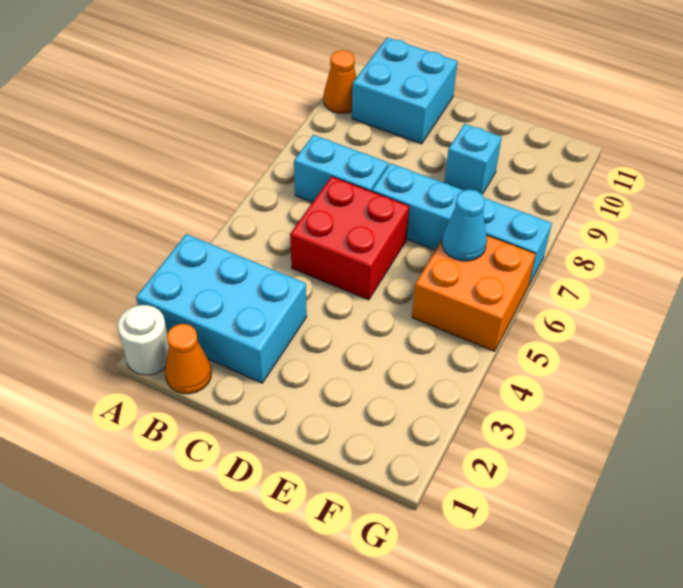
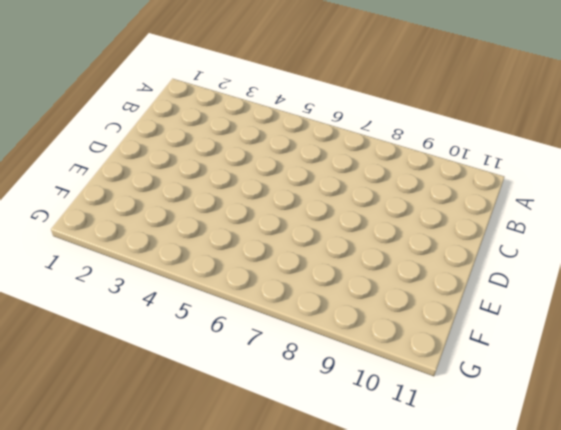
none -> white round brick A1 level 1
none -> cyan brick A2:C3 level 1

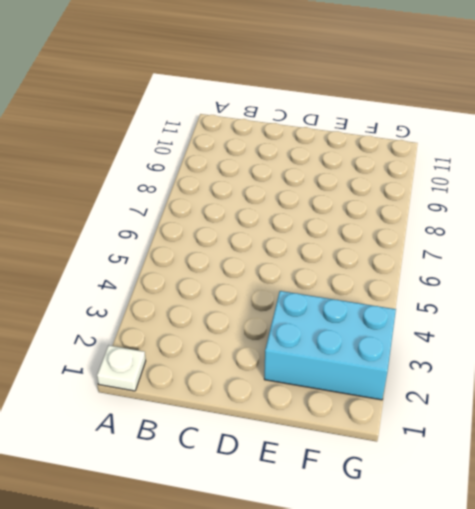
white plate A1 level 1 -> white round brick A1 level 1
cyan brick E2:G3 level 1 -> cyan brick A2:C3 level 1
none -> orange cone A10 level 1
none -> orange cone B1 level 1

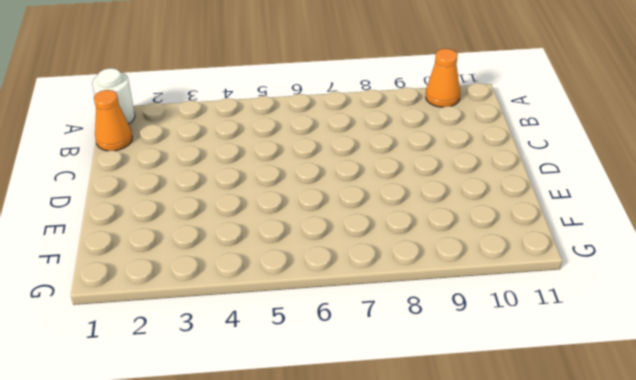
none -> cyan brick A2:C3 level 1
none -> cyan brick B7:C7 level 1

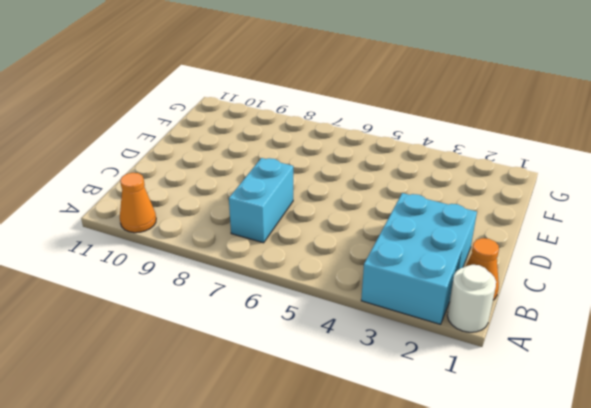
none -> cyan brick B10:C11 level 1
none -> red brick C5:D6 level 1

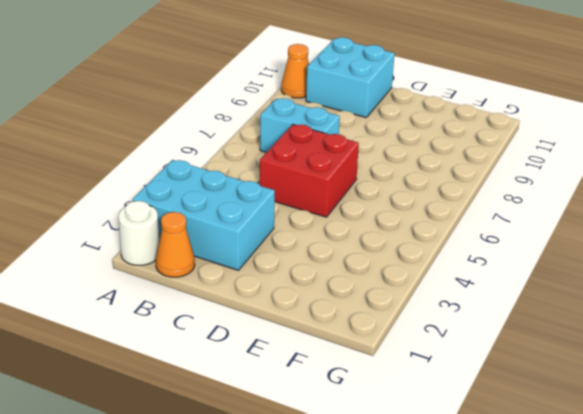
none -> cyan brick D7:G7 level 1
none -> cyan brick E9 level 1

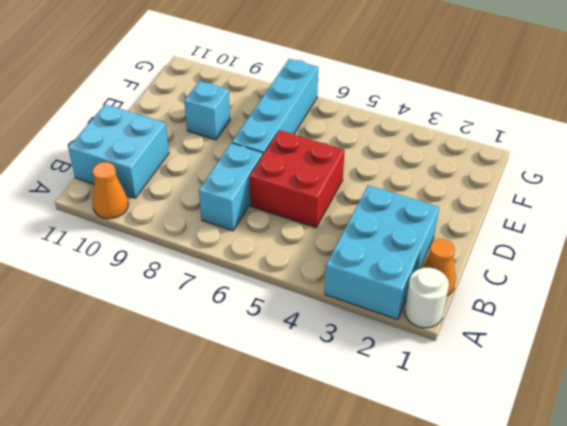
none -> orange brick F5:G6 level 1
none -> cyan cone F6 level 2

